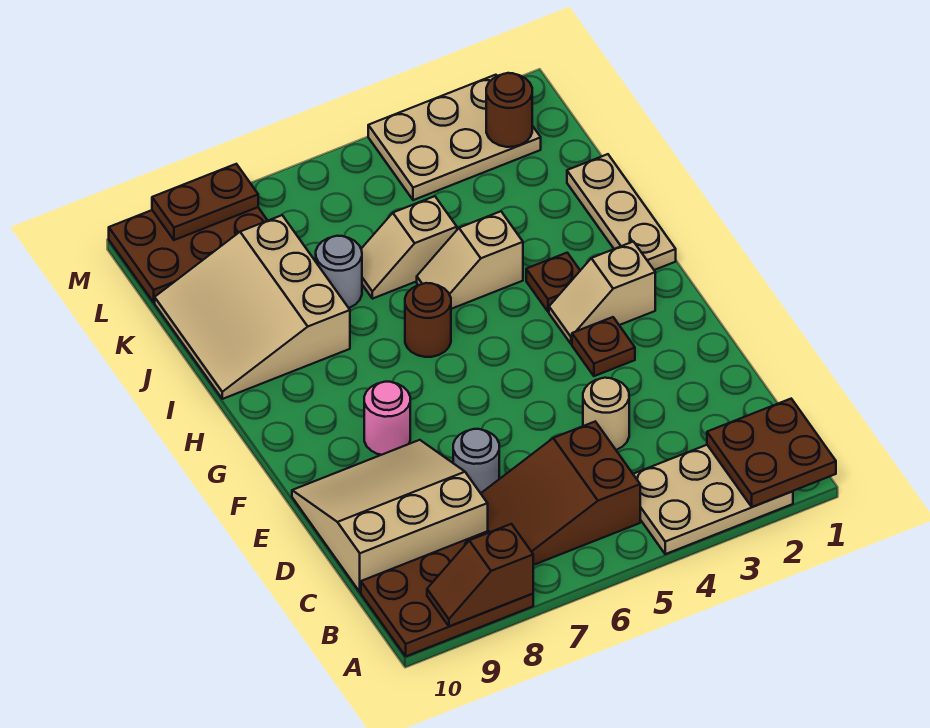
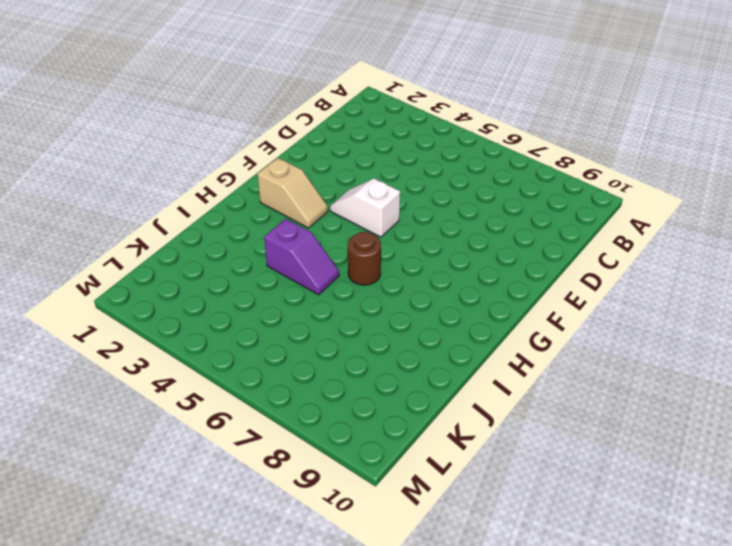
white slope F4:F5 level 1 top 5 -> none
purple slope I4:I5 level 1 top 4 -> tan slope I4:I5 level 1 top 4
none -> tan plate A2:B4 level 1
none -> brown plate A8:B10 level 1
none -> brown slope B5:C7 level 1 top 5

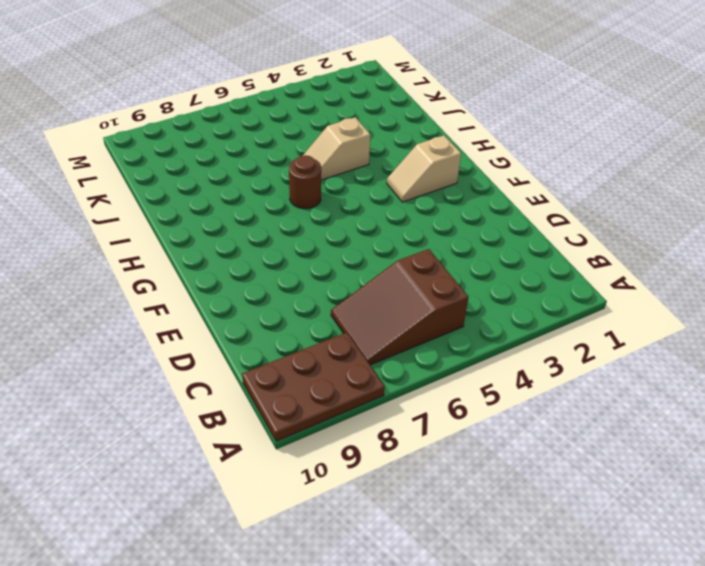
none -> tan plate A2:B4 level 1
none -> tan slope C8:E10 level 1 top C
none -> tan round brick D4 level 1

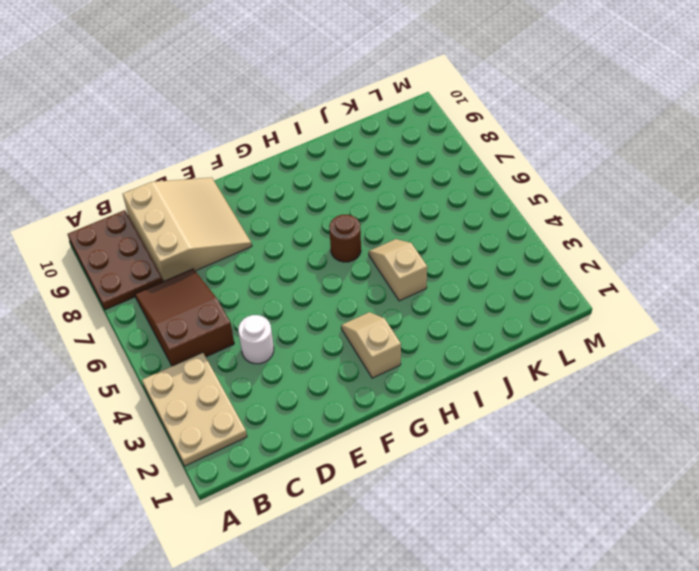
white round brick D4 level 1 -> tan round brick D4 level 1
none -> grey round brick D7 level 1
none -> brown plate F3 level 1
none -> pink round brick F8 level 1

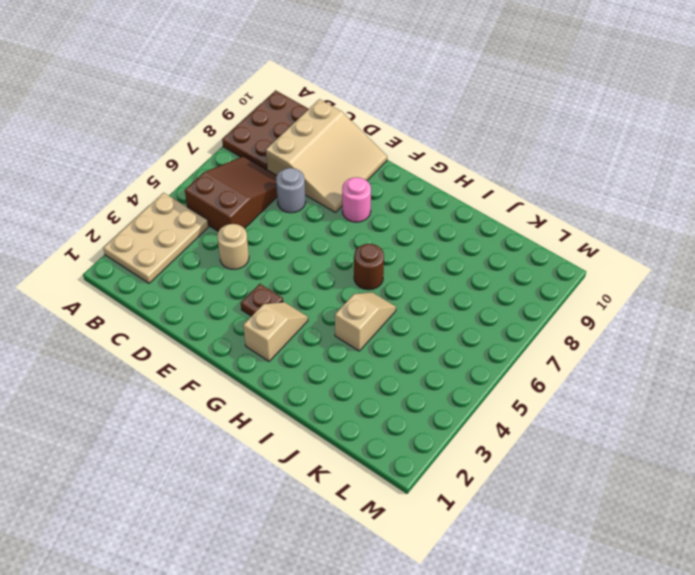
none -> tan plate H1:J1 level 1
none -> brown plate H3 level 1
none -> tan slope I8:K10 level 1 top 8

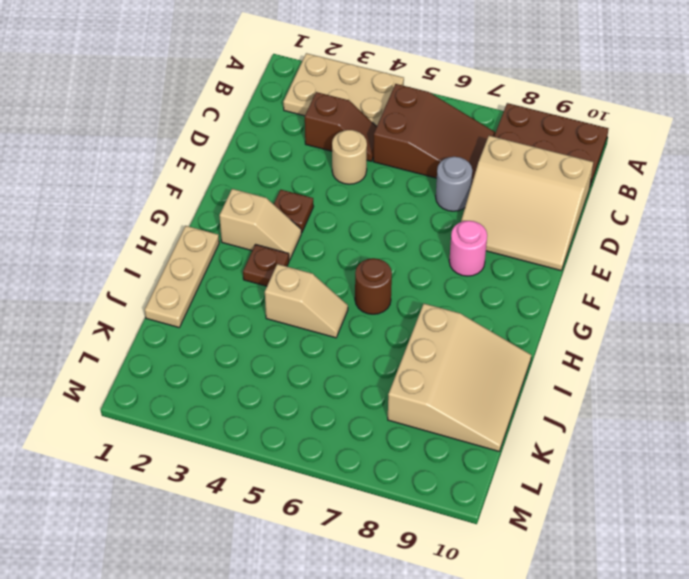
brown slope C3:C4 level 1 top 3 -> brown slope A8:A9 level 2 top 8
none -> tan slope J5:J6 level 1 top 5
none -> grey round brick J7 level 1
none -> tan plate L2:M4 level 1

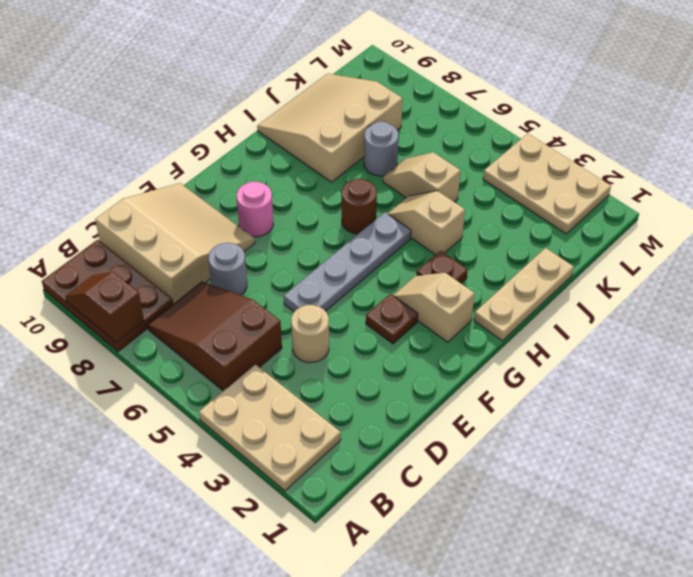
grey plate E5:H5 level 1 -> none
none -> brown plate L8:M10 level 1
none -> brown plate A1:B2 level 2
none -> brown round brick L2 level 2

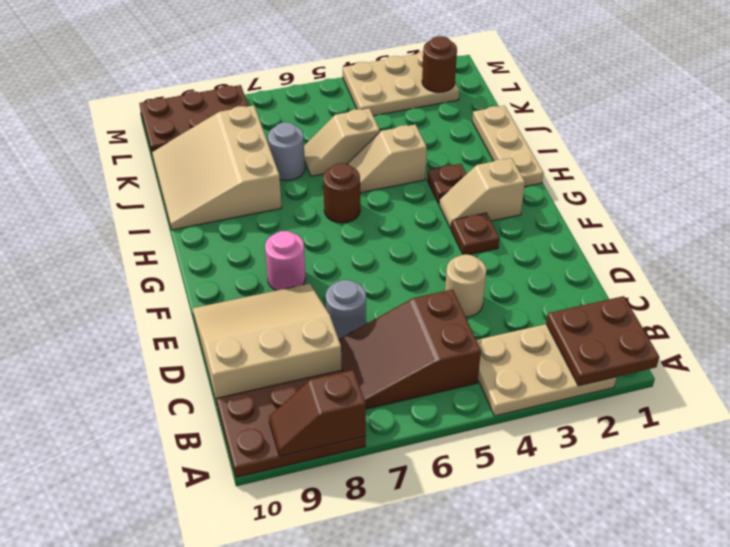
none -> brown plate M8:M9 level 2

